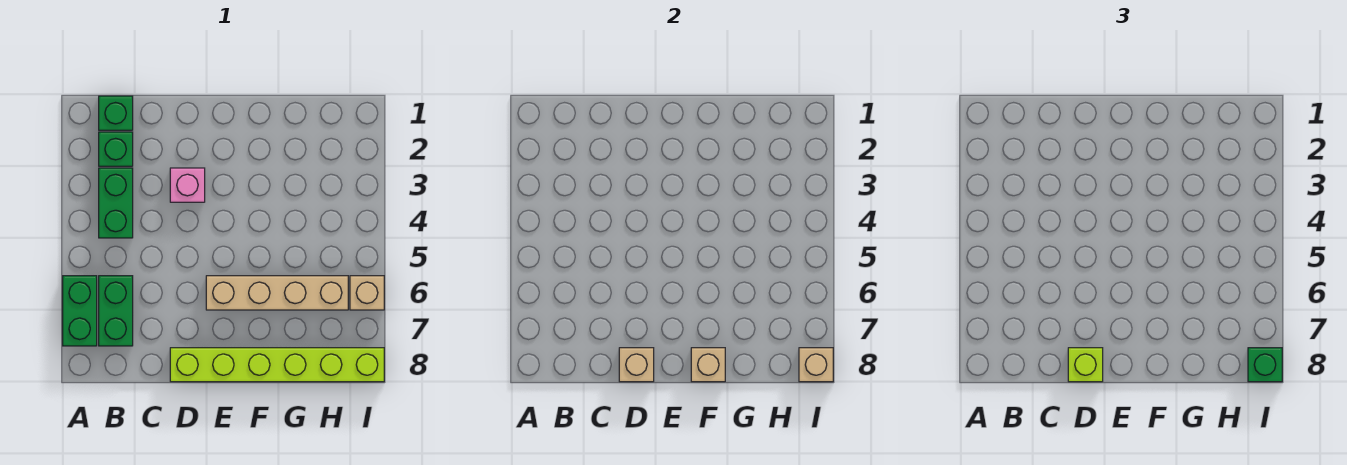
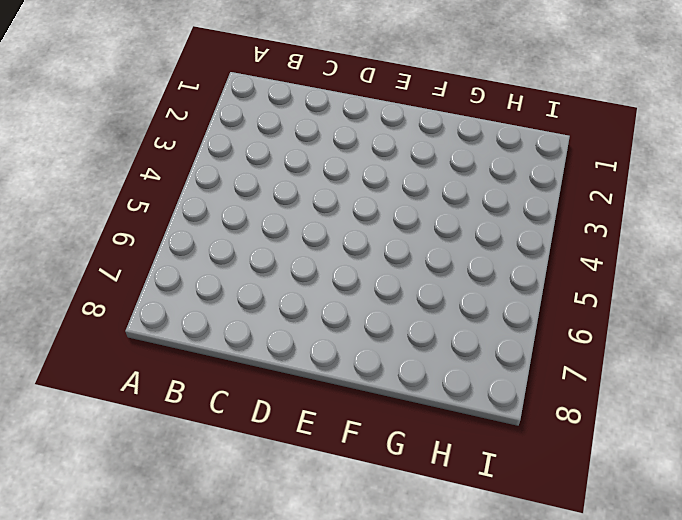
none -> green brick A6:A7 level 1
none -> green brick B1 level 1
none -> green brick B2 level 1

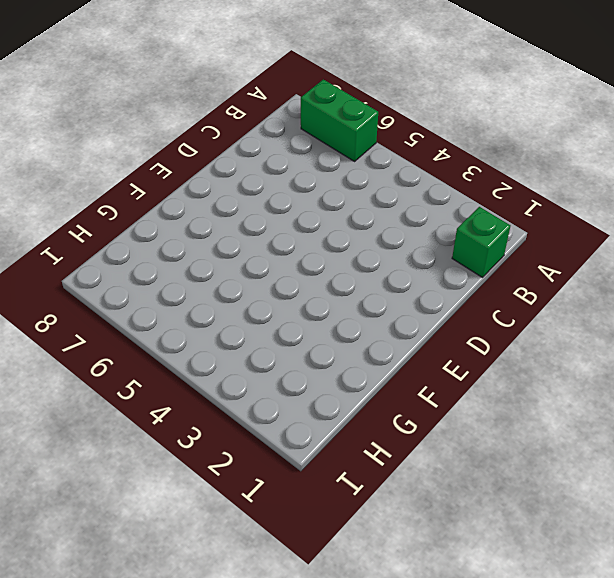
none -> green brick B2 level 1
none -> green brick B3:B4 level 1
none -> green brick B6:B7 level 1

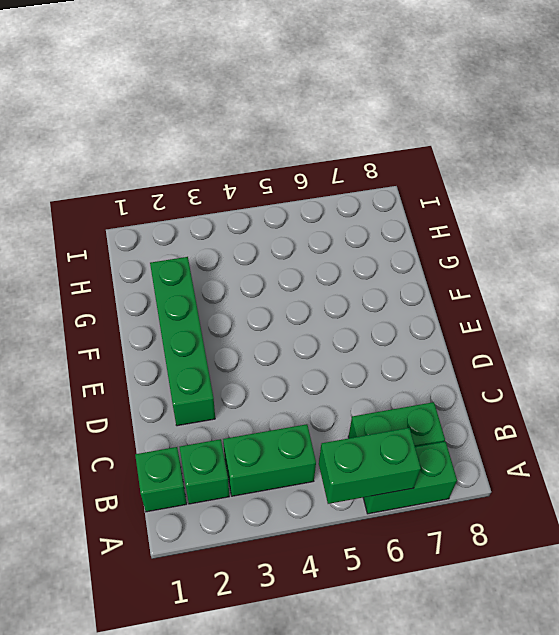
green brick A5:A6 level 2 -> none
green brick D2:G2 level 1 -> none
none -> pink brick D3 level 1
none -> lime brick D8:I8 level 1
none -> tan brick E6:H6 level 1

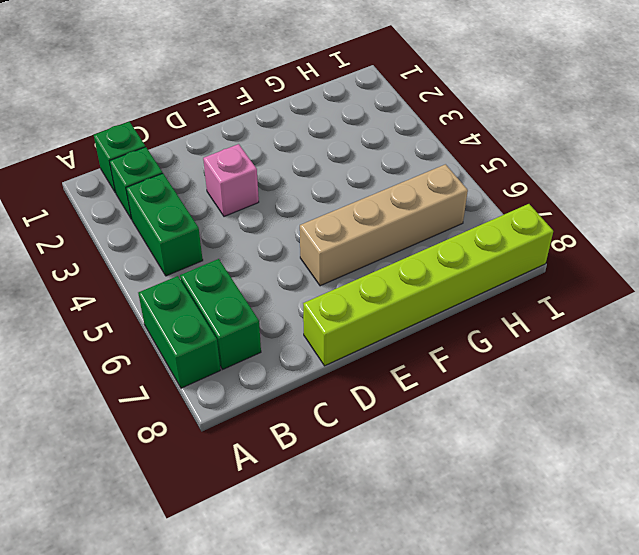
none -> tan brick I6 level 1
none -> tan brick D8 level 2
none -> tan brick F8 level 2

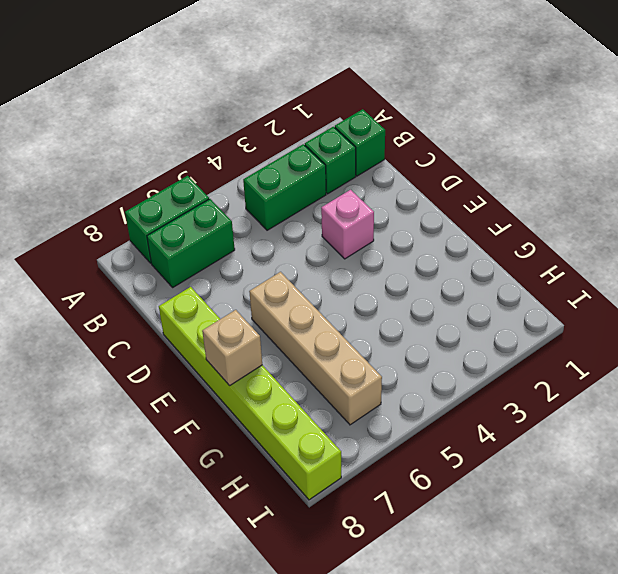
none -> tan brick I6 level 1
none -> tan brick D8 level 2
none -> tan brick I8 level 2

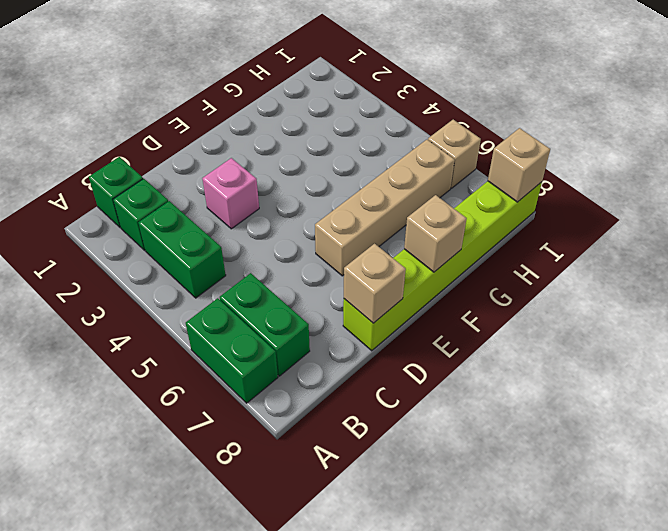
none -> lime brick D8 level 3
none -> green brick I8 level 3

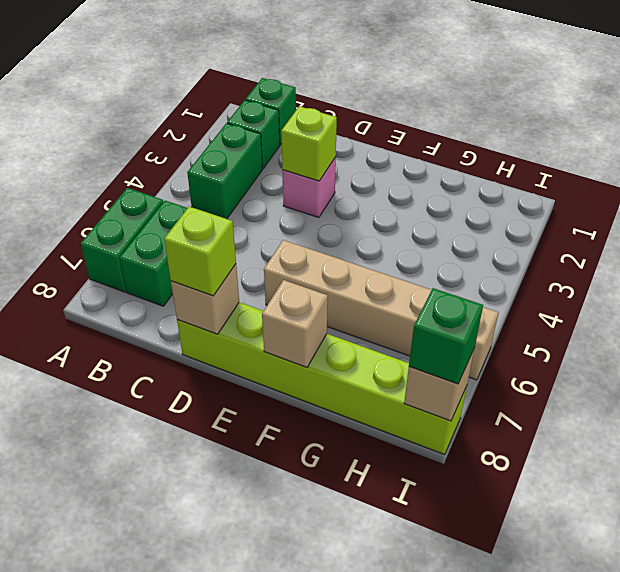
lime brick D3 level 2 -> none

